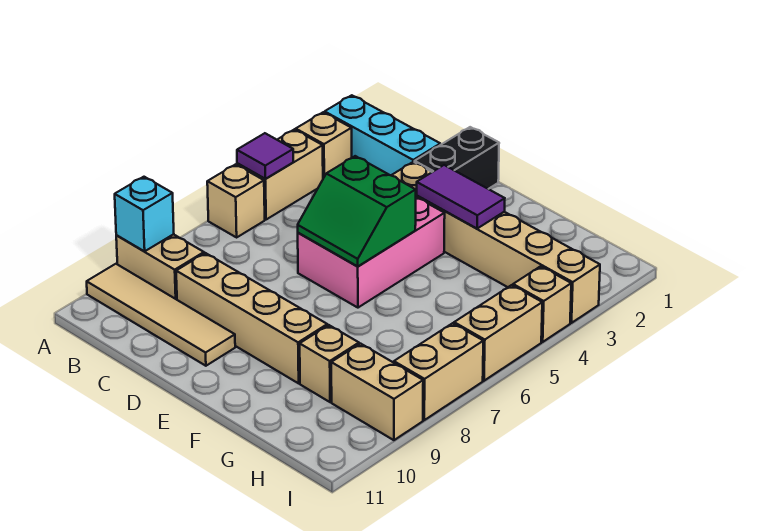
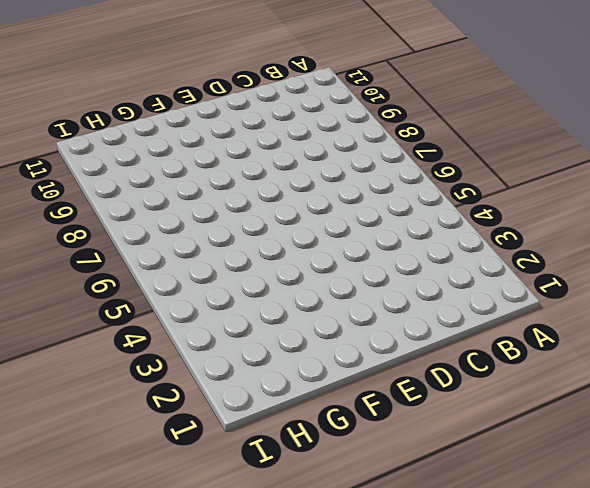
none -> cyan brick A2:C2 level 1
none -> tan brick A3 level 1
none -> tan brick A4:A5 level 1

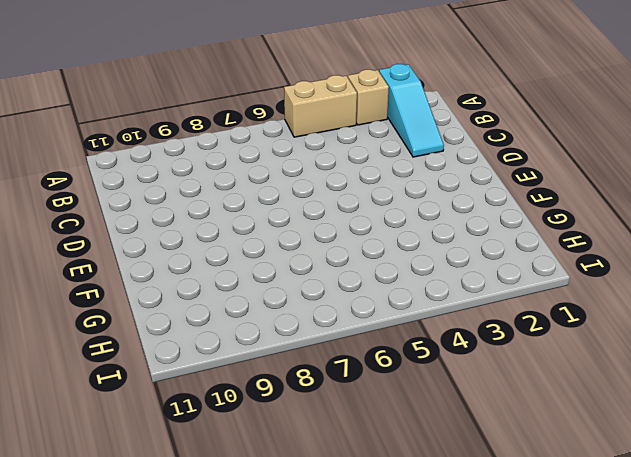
cyan slope A2:C2 level 1 top A -> cyan brick A2:C2 level 1
none -> tan brick A6 level 1
none -> tan brick A9:B9 level 1
none -> tan tile A10:D10 level 1

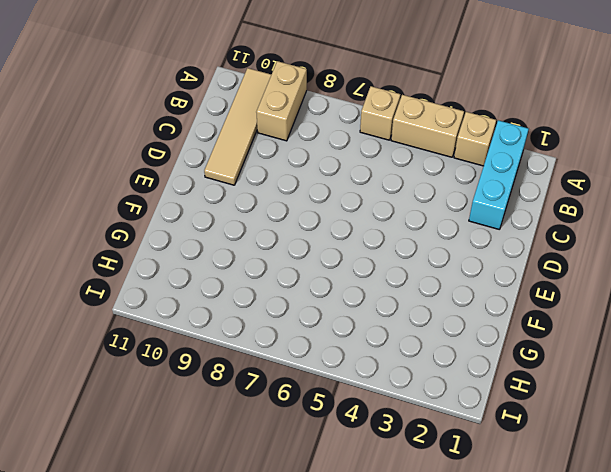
none -> tan brick C9:F9 level 1
none -> black brick D1:D2 level 1
none -> tan brick D3:I3 level 1

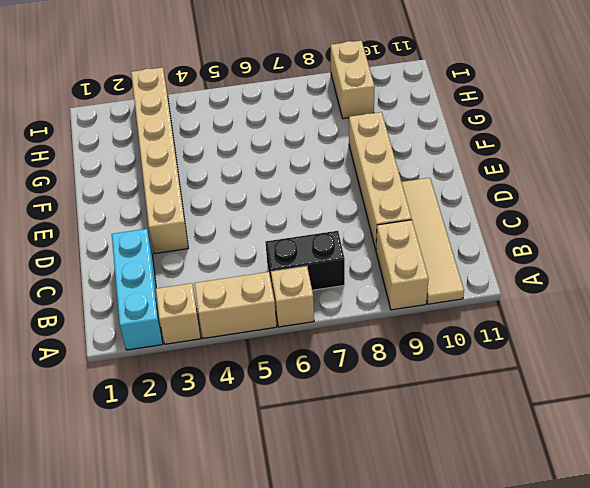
black brick B6:B7 level 1 -> black brick D1:D2 level 1
none -> pink brick D4:E6 level 1
none -> tan brick G9 level 1
none -> tan brick I4 level 1

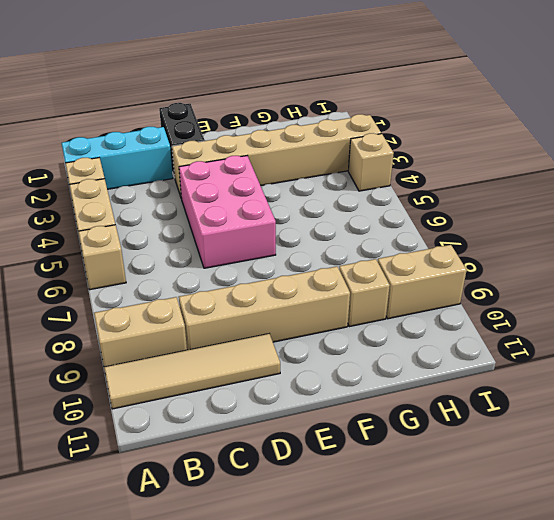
none -> tan brick I5:I6 level 1
none -> tan brick I7:I8 level 1
none -> purple tile A5 level 2

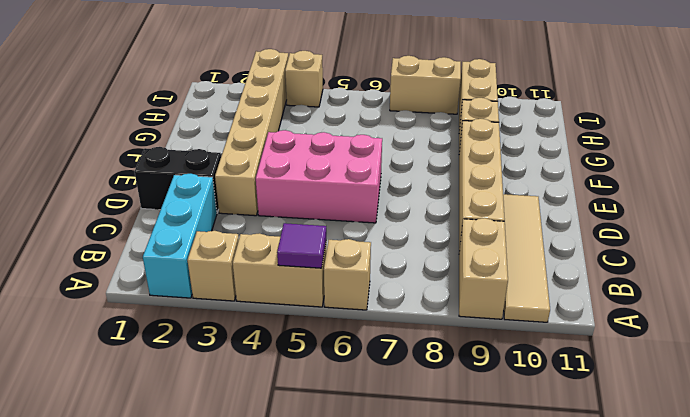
none -> tan brick I5:I6 level 1
none -> cyan brick A9 level 2
none -> green slope D5:E6 level 2 top 5

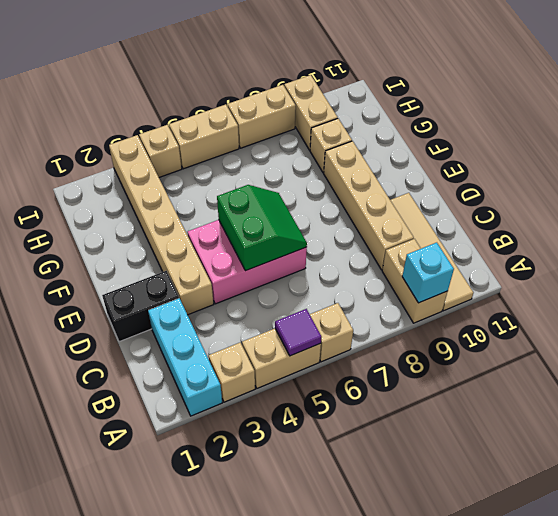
none -> purple tile E3:F3 level 2

